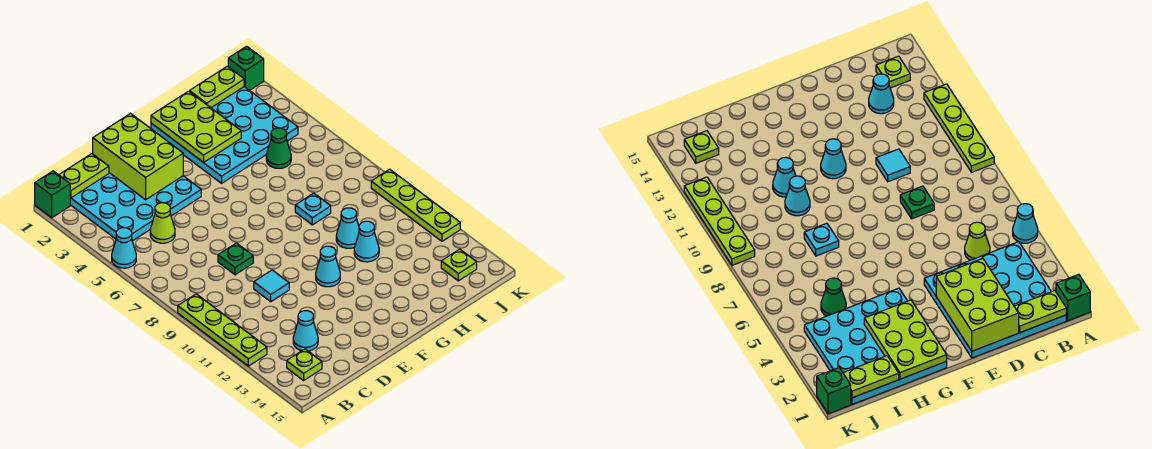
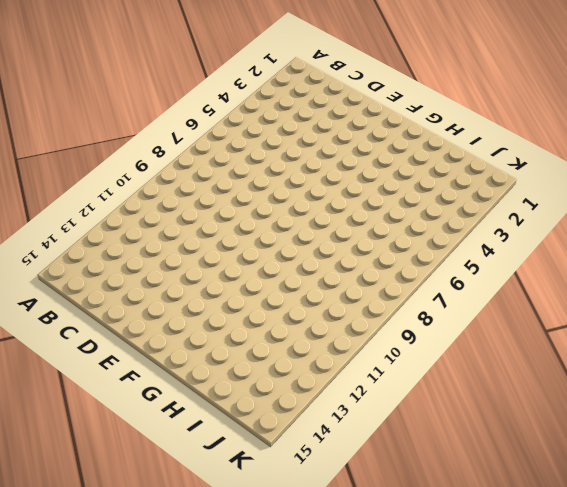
none -> green brick A1 level 1
none -> cyan cone A5 level 1
none -> lime plate A9:A12 level 1

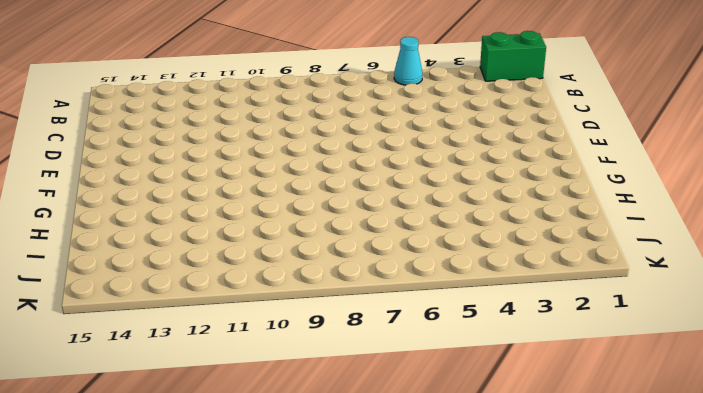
green brick A1:A2 level 1 -> green brick A1 level 1
none -> lime plate A9:A12 level 1
none -> cyan plate B1:E4 level 1
none -> lime plate B14 level 1

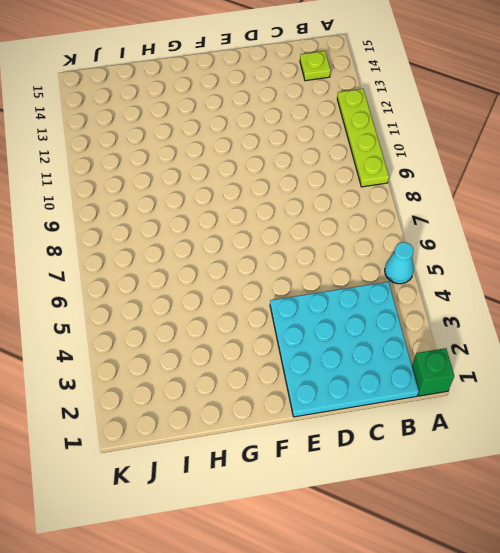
none -> lime cone C5 level 1
none -> cyan cone C13 level 1
none -> green plate D8 level 1

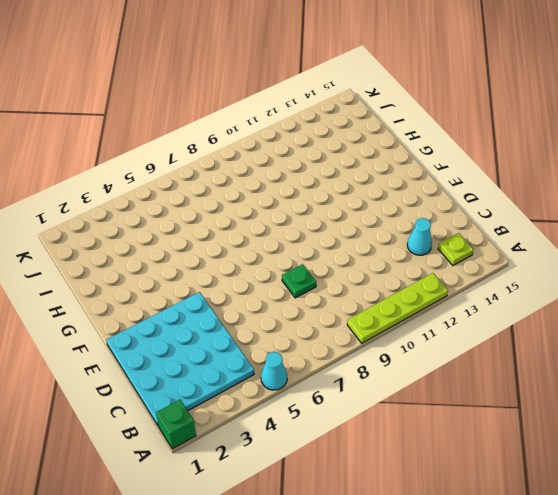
none -> lime cone C5 level 1
none -> cyan tile D10 level 1
none -> cyan cone F11 level 1

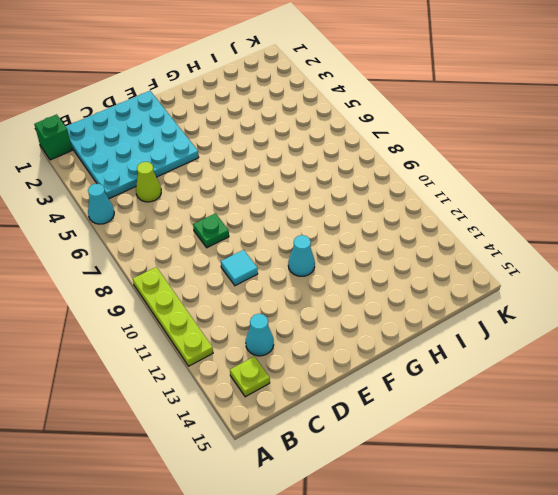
none -> cyan plate G1:J4 level 1
none -> cyan plate H8 level 1
none -> cyan cone H10 level 1

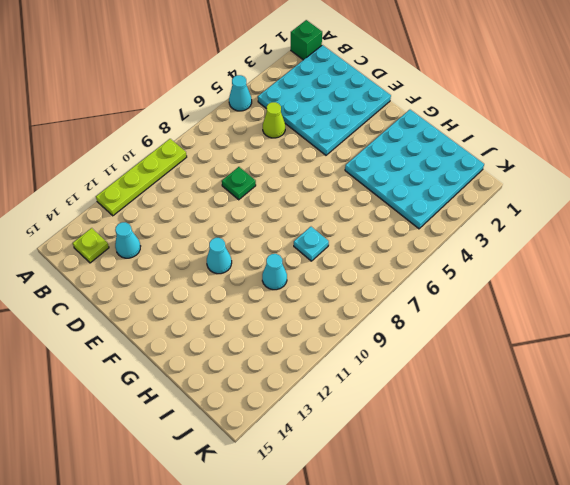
none -> cyan tile D10 level 1
none -> cyan cone H11 level 1
none -> green cone I5 level 1

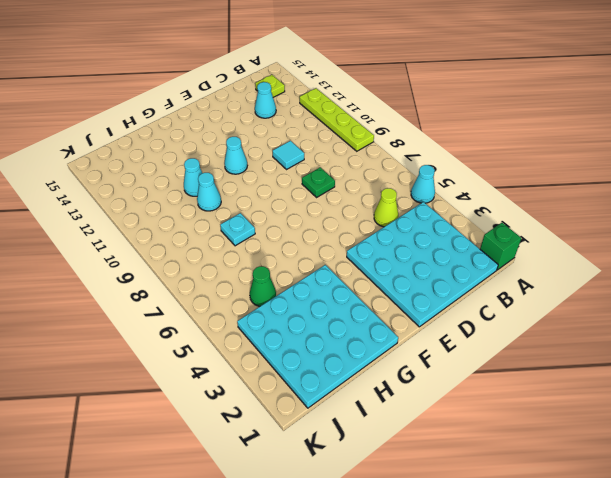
none -> lime plate J14 level 1
none -> green brick K1 level 1
none -> lime plate K9:K12 level 1

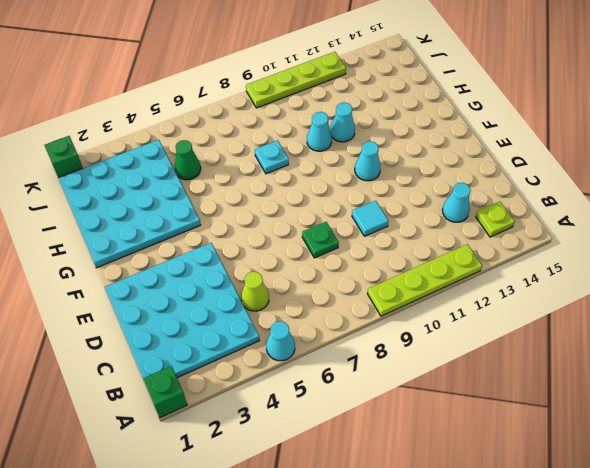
none -> lime plate J14 level 1
none -> lime plate B1:C1 level 2
none -> lime brick D1:E3 level 2

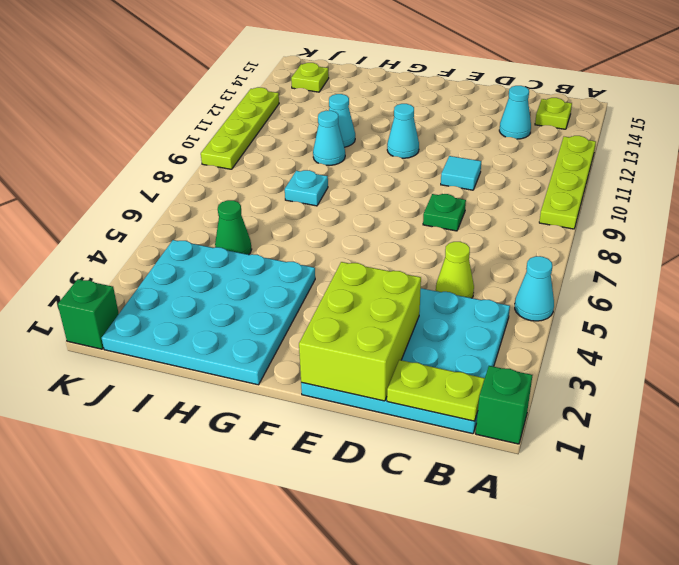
none -> lime plate G1:H3 level 2
none -> lime plate I1:J1 level 2

